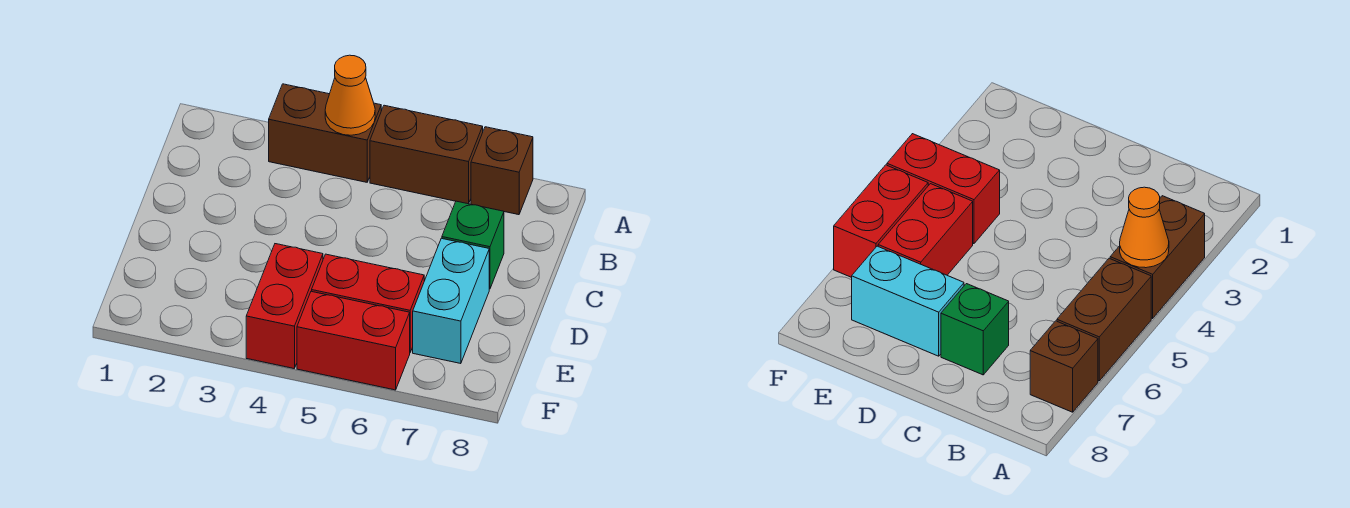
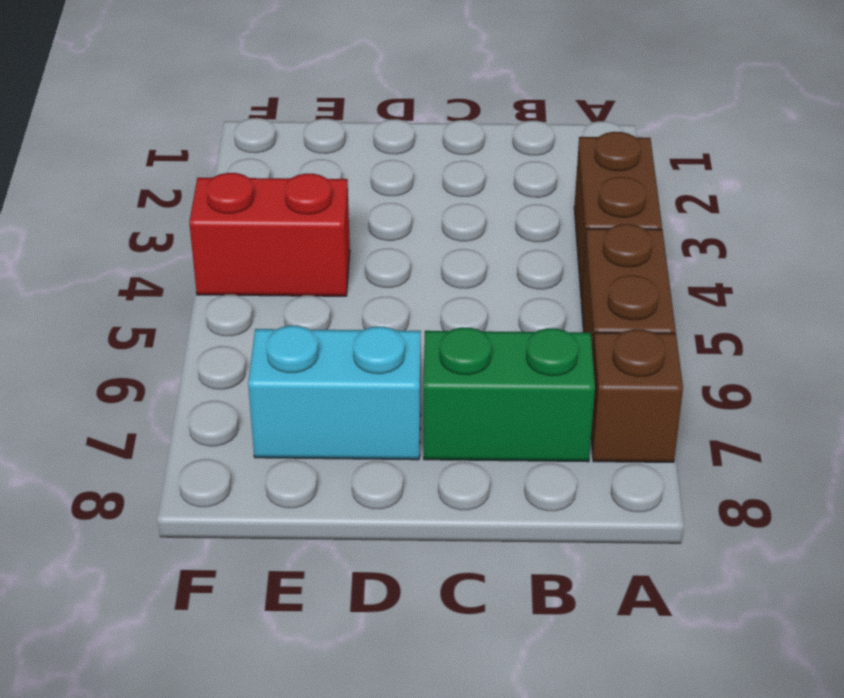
green brick B7:C7 level 1 -> green brick C7 level 1
none -> red brick E5:E6 level 1
none -> red brick F5:F6 level 1

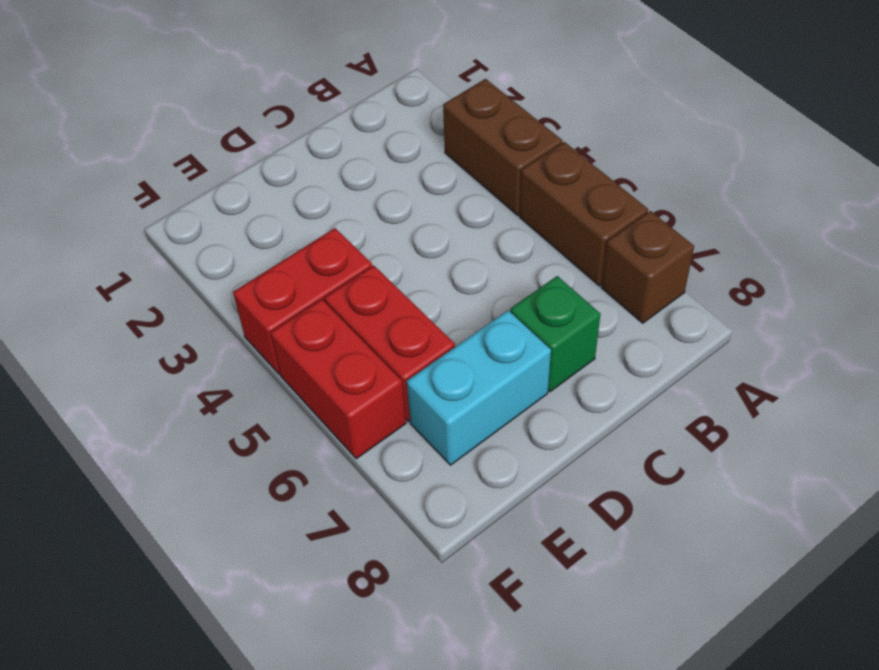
none -> orange cone A4 level 2

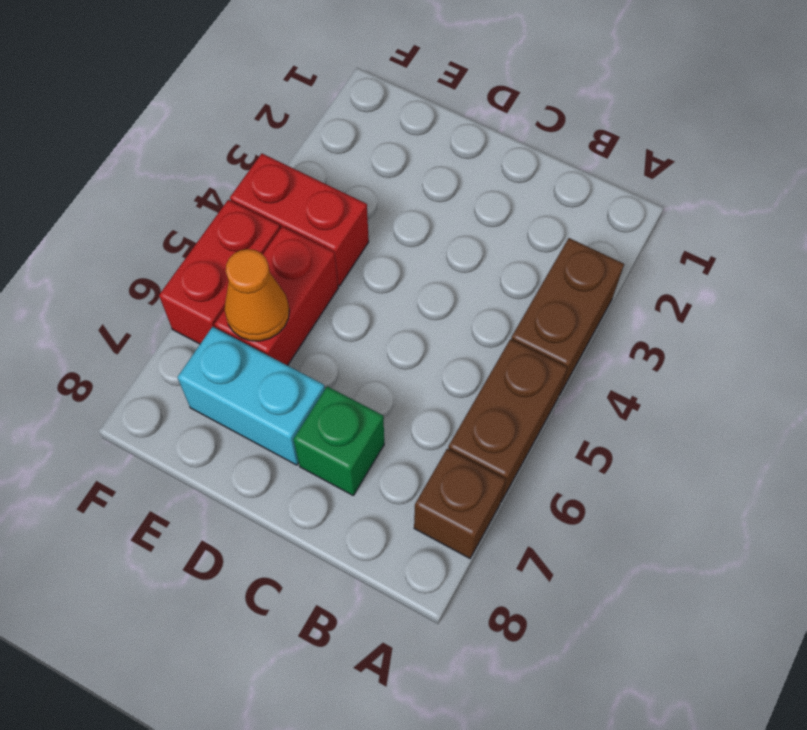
orange cone E6 level 2 -> orange cone A4 level 2

